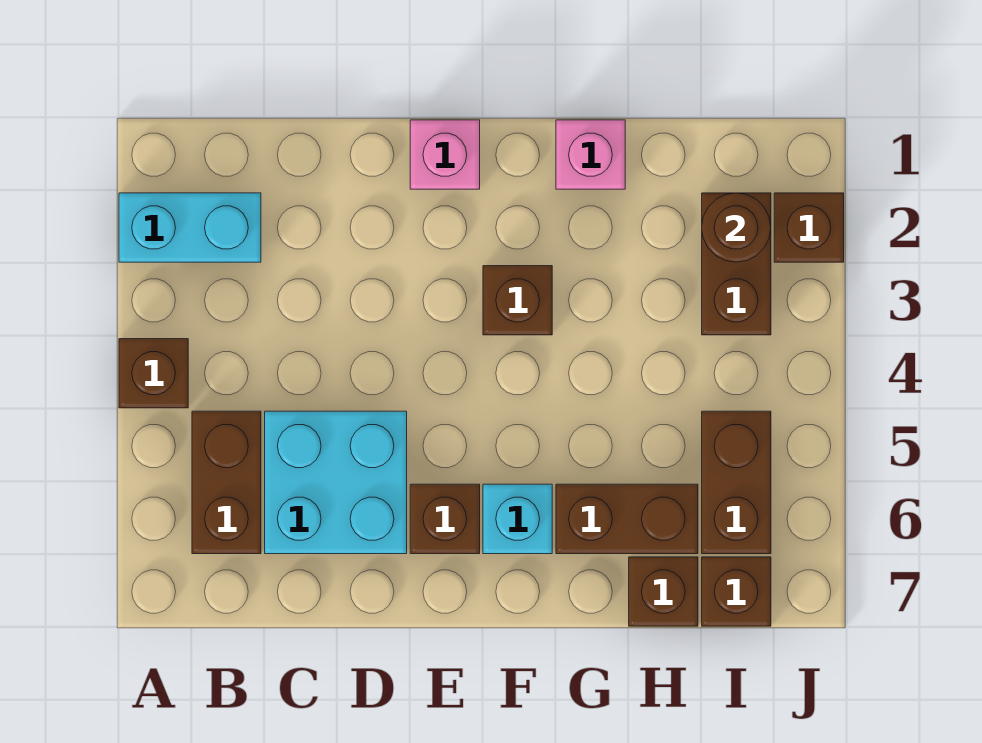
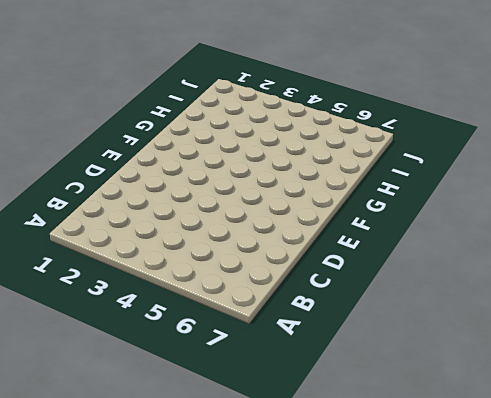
none -> cyan brick A2:B2 level 1
none -> brown brick A4 level 1
none -> brown brick B5:B6 level 1

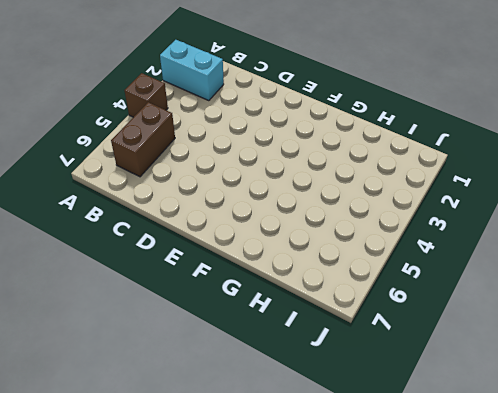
none -> cyan brick C5:D6 level 1
none -> pink brick E1 level 1
none -> brown brick E6 level 1

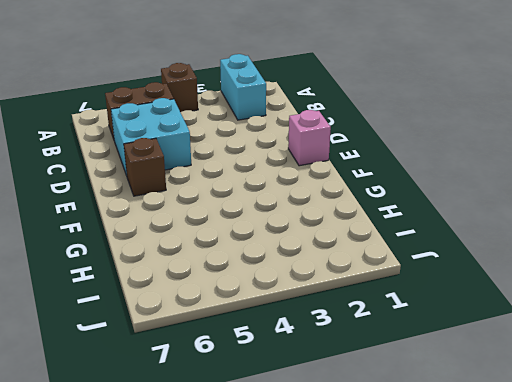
none -> brown brick F3 level 1
none -> cyan brick F6 level 1
none -> pink brick G1 level 1

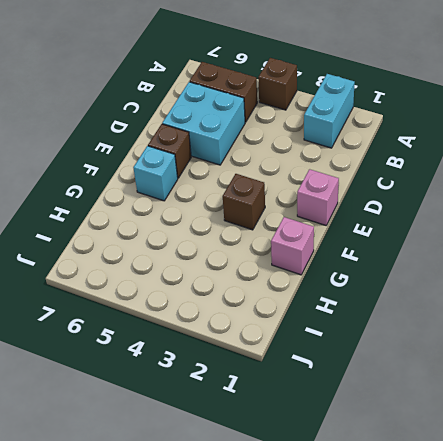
none -> brown brick G6:H6 level 1
none -> brown brick H7 level 1
none -> brown brick I2:I3 level 1

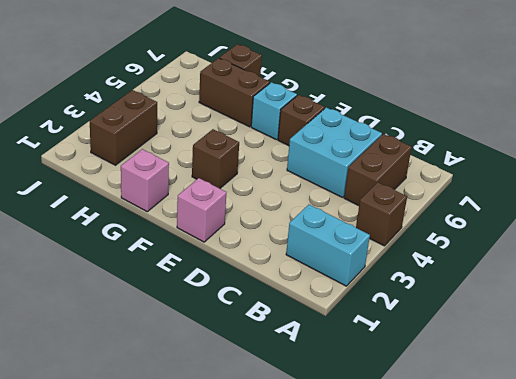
none -> brown brick I5:I6 level 1
none -> brown brick I7 level 1
none -> brown brick J2 level 1

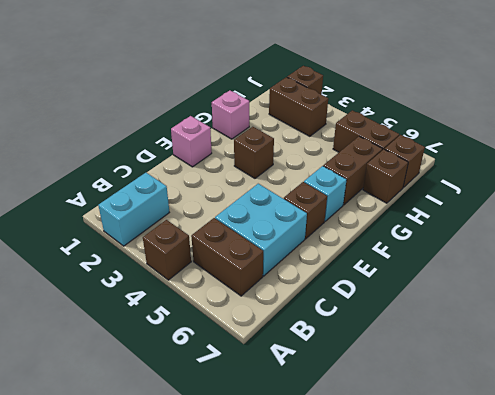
none -> brown round brick I2 level 2

